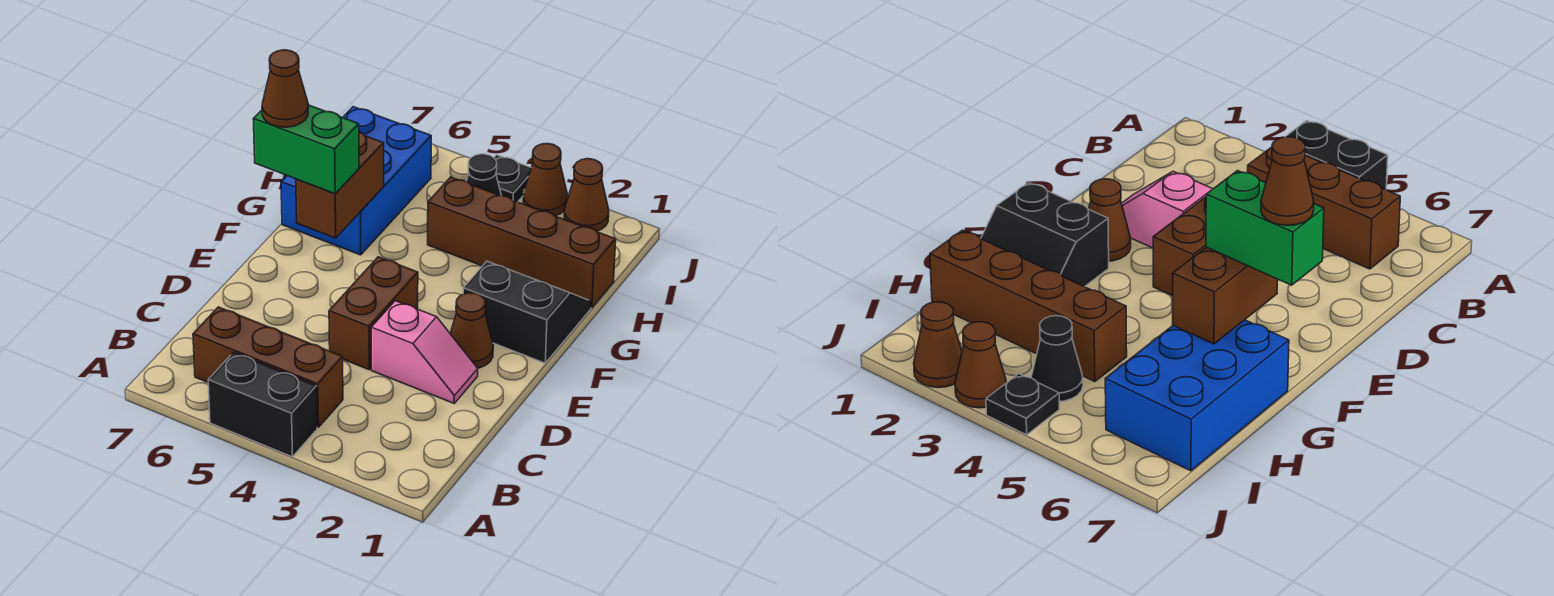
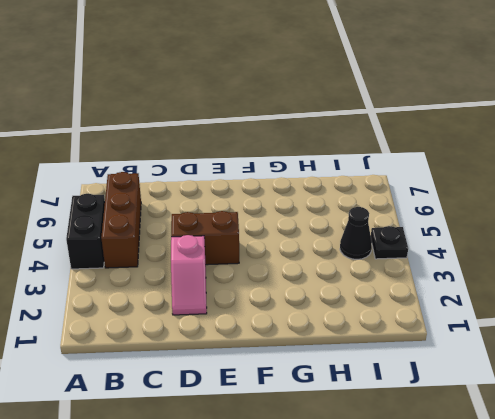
none -> brown cone E2 level 1
none -> black slope F1:G2 level 1 top F
none -> blue brick G6:I7 level 1

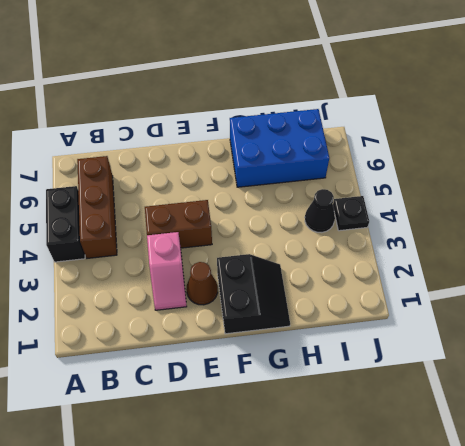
none -> brown brick H1:H4 level 1
none -> brown cone J2 level 1
none -> brown cone J3 level 1

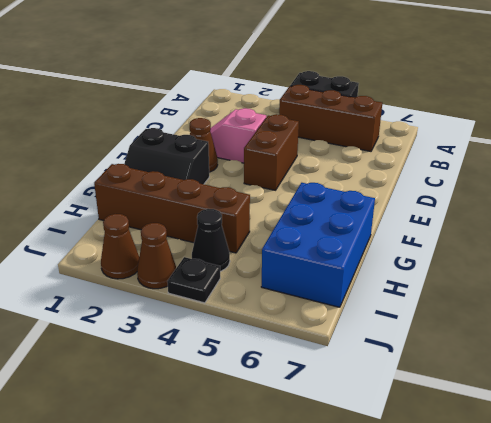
none -> brown brick F6:G6 level 2
none -> green brick F6:F7 level 3
none -> brown cone F7 level 4

